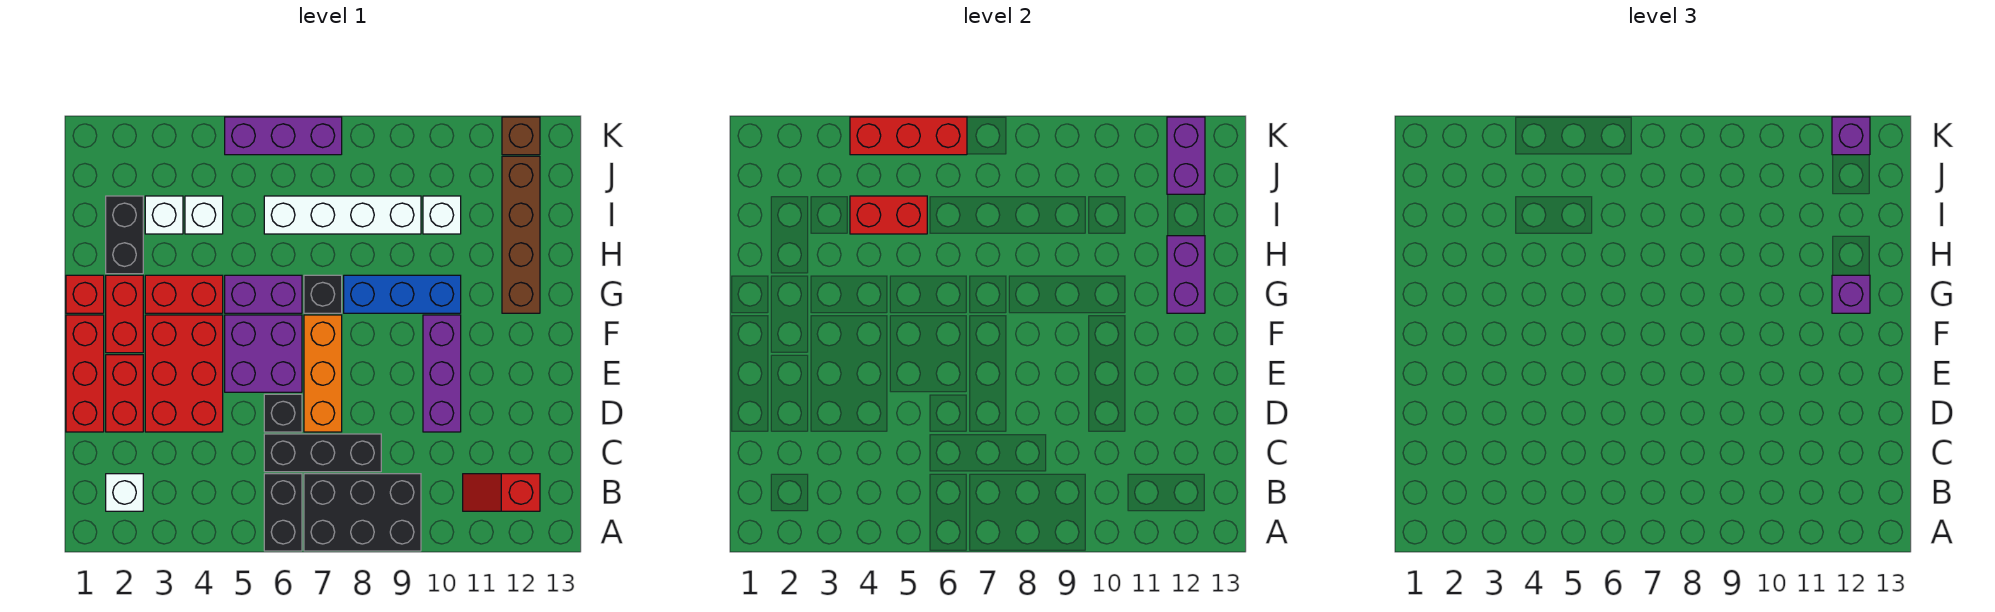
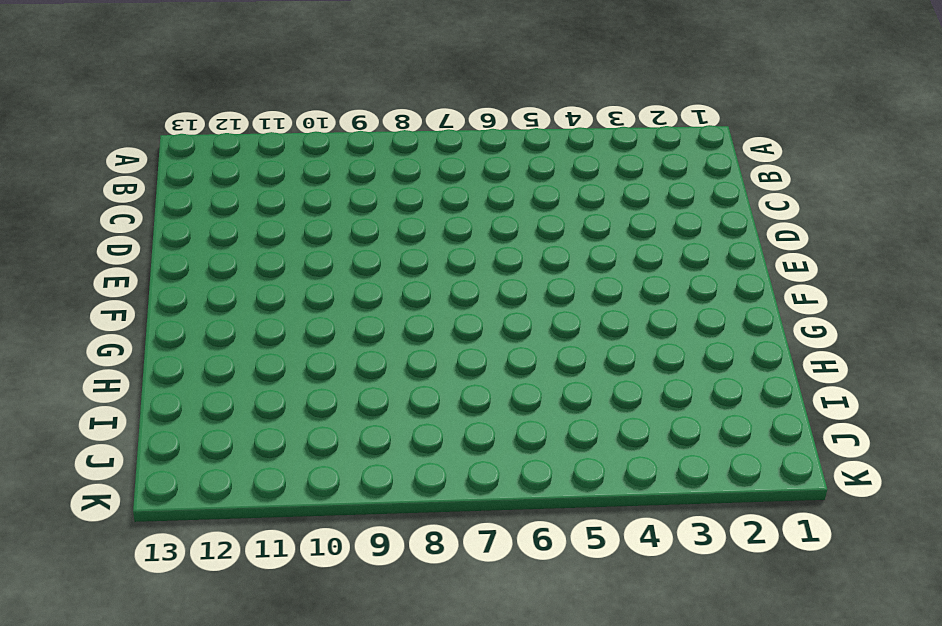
none -> black brick A6:B6 level 1
none -> black brick A7:B9 level 1
none -> white brick B2 level 1
none -> red slope B11:B12 level 1 top 12

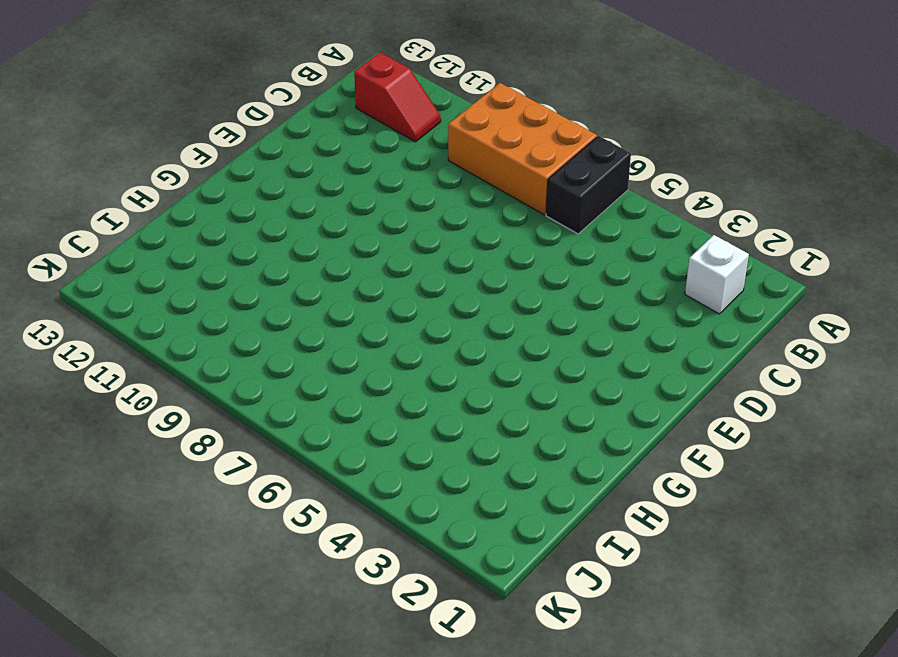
orange brick A7:B9 level 1 -> black brick A7:B9 level 1
none -> black brick C6:C8 level 1
none -> red brick D1:F1 level 1
none -> red brick D2:E2 level 1
none -> red brick D3:F4 level 1

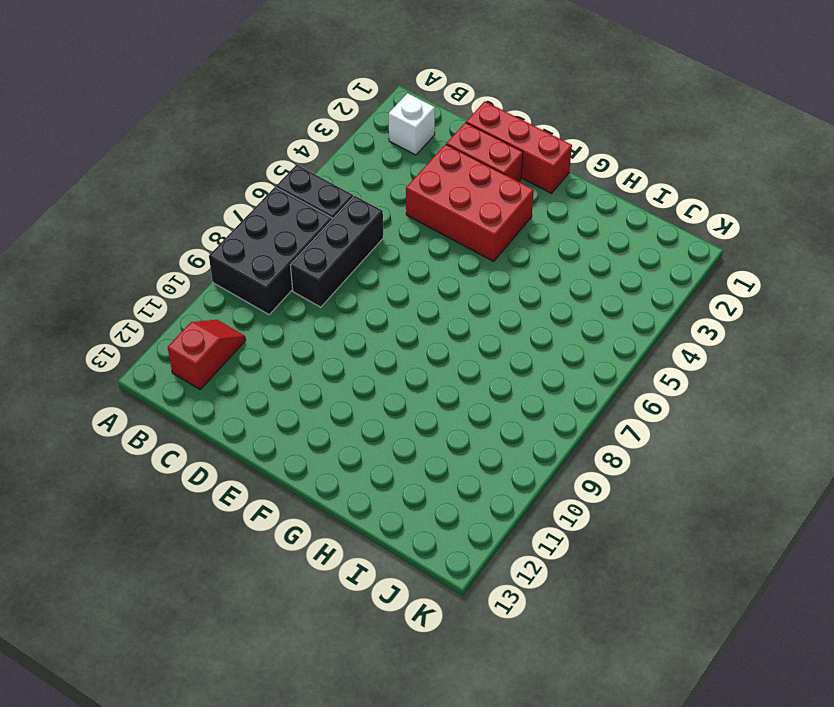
none -> black brick D6 level 1
none -> orange brick D7:F7 level 1
none -> purple brick D10:F10 level 1
none -> purple brick E5:F6 level 1

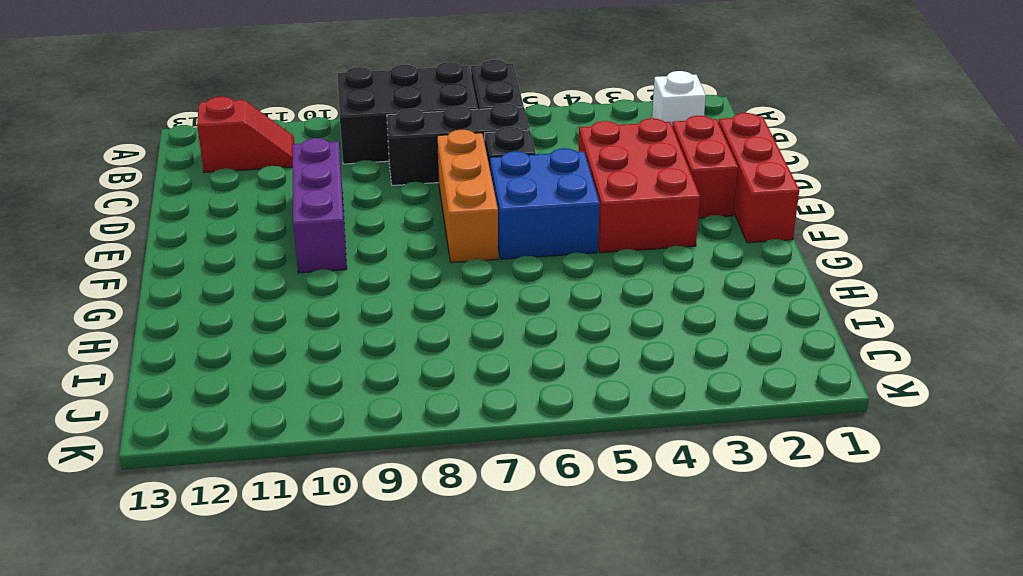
blue brick E5:F6 level 1 -> purple brick E5:F6 level 1
none -> red brick F2:G2 level 1
none -> red brick G1 level 1
none -> red brick G3:G4 level 1
none -> purple brick G5:G6 level 1

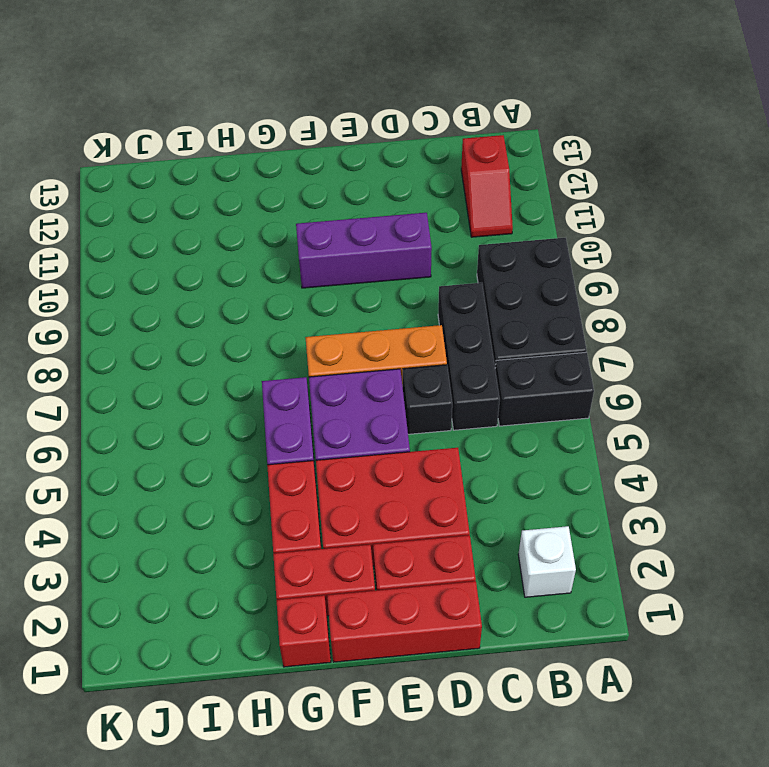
none -> black brick G7 level 1
none -> blue brick G8:G10 level 1
none -> brown brick G12:J12 level 1
none -> black brick H2:I2 level 1

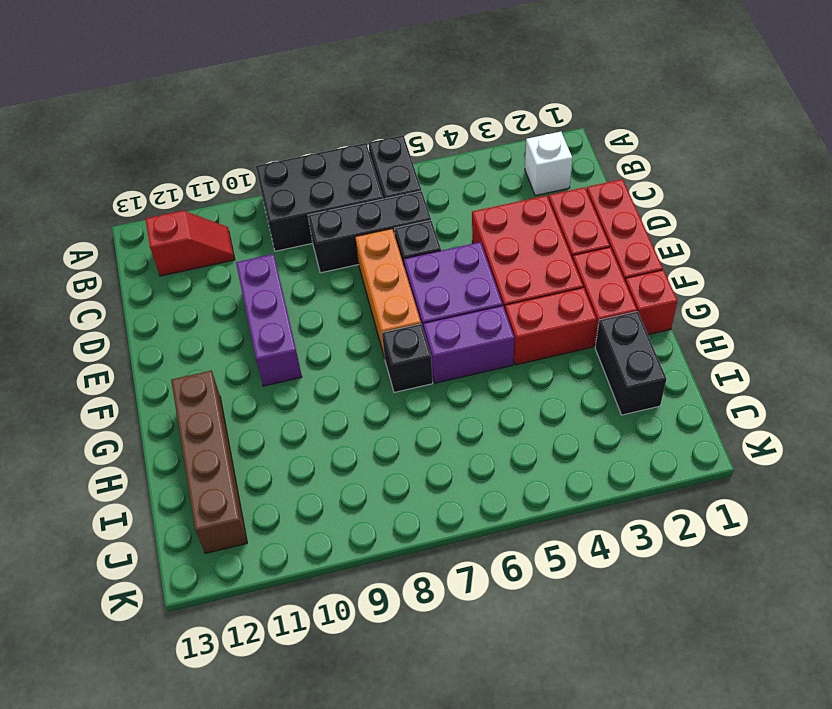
none -> blue brick G8:G10 level 1
none -> white brick I3 level 1
none -> white brick I4 level 1
none -> white brick I6:I9 level 1

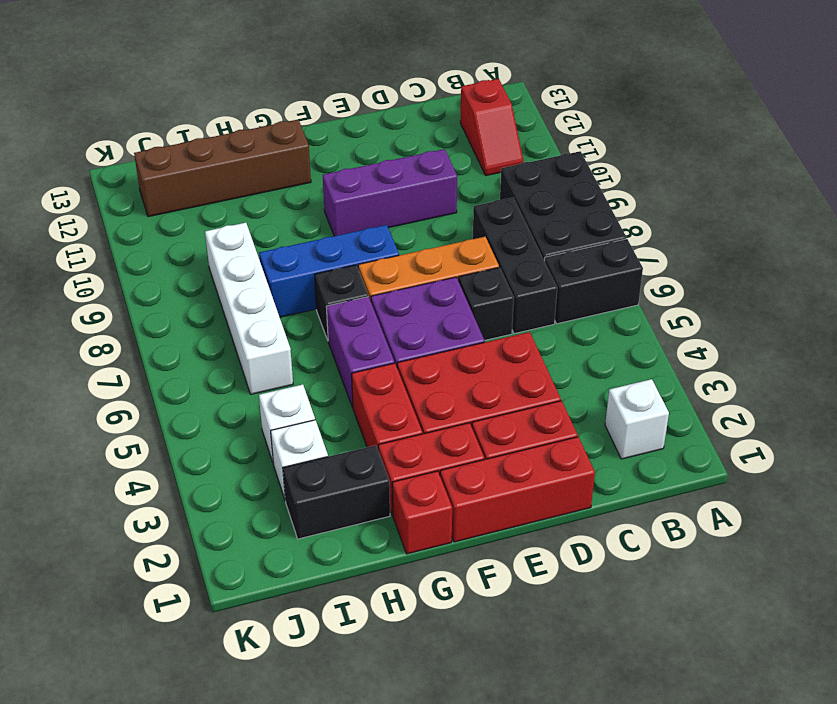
blue brick F8:H8 level 1 -> blue brick G8:G10 level 1
none -> white brick I10 level 1
none -> purple brick K5:K7 level 1
none -> brown brick K12 level 1
none -> purple brick G12:H12 level 2

